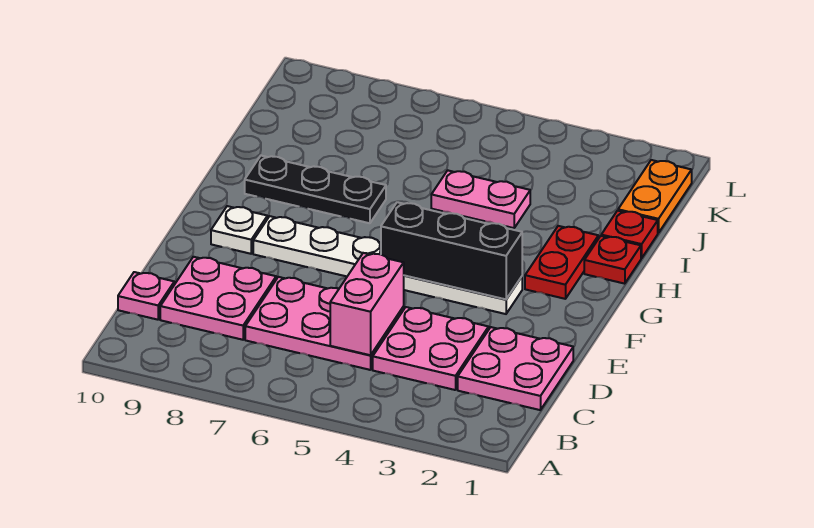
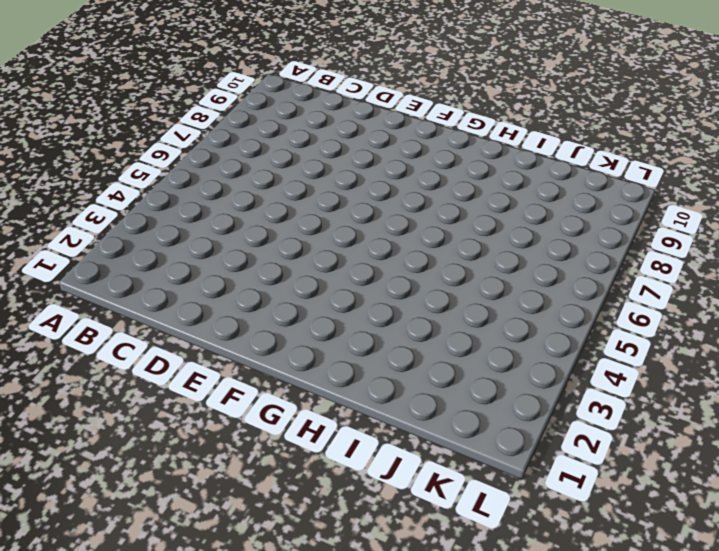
none -> pink plate C1:D2 level 1
none -> pink plate C3:D4 level 1
none -> pink plate C5:D7 level 1

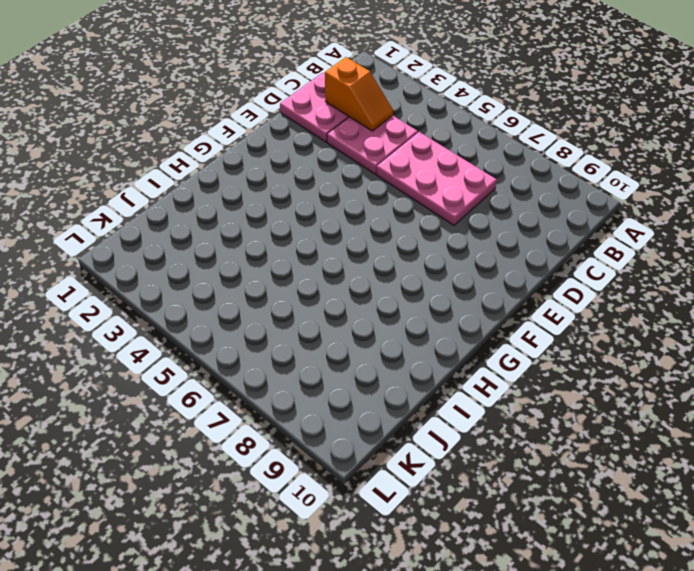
orange slope C2:C3 level 2 top 2 -> none
none -> pink plate C8:D9 level 1
none -> pink plate C10 level 1
none -> white plate F3:F8 level 1

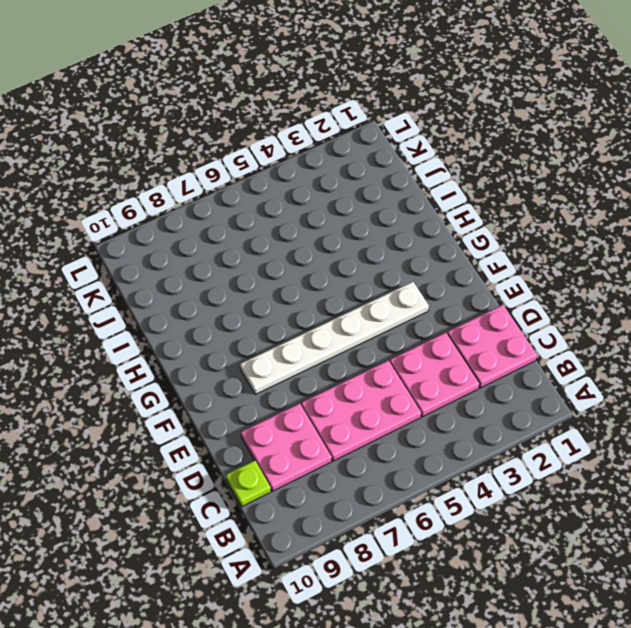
lime plate C10 level 1 -> pink plate C10 level 1
none -> white plate F9 level 1
none -> red plate G2:H2 level 1
none -> red plate H1 level 1

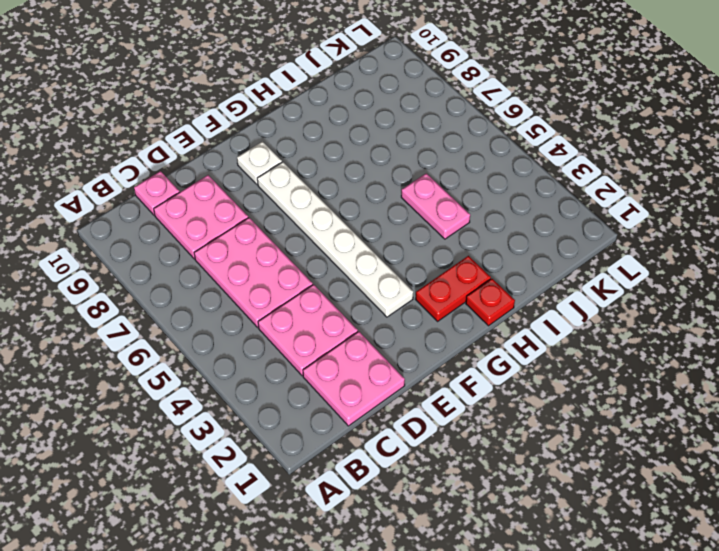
none -> black plate H7:H9 level 1
none -> red plate I1 level 1
none -> orange plate J1:K1 level 1

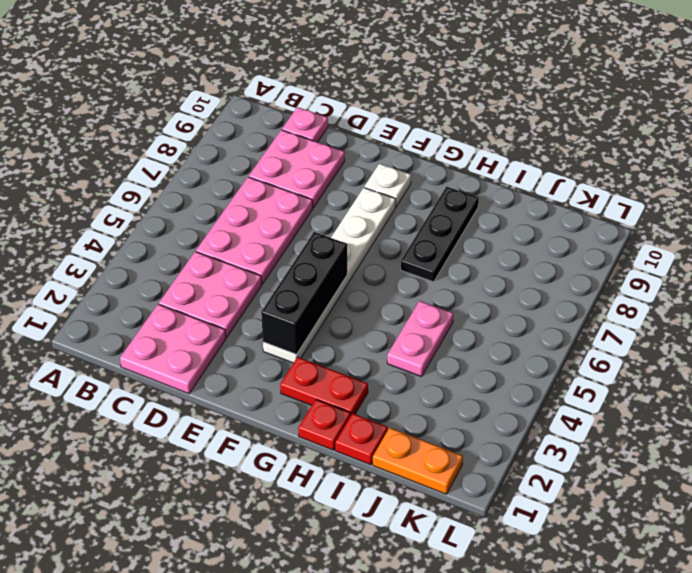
none -> pink brick C5:D5 level 2

